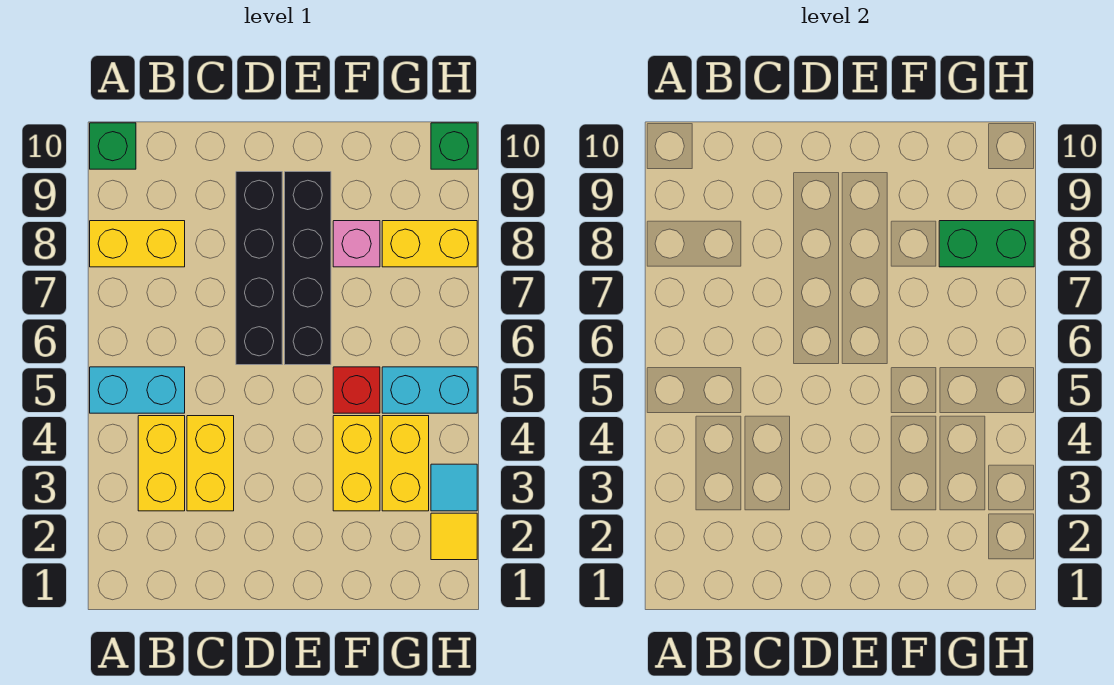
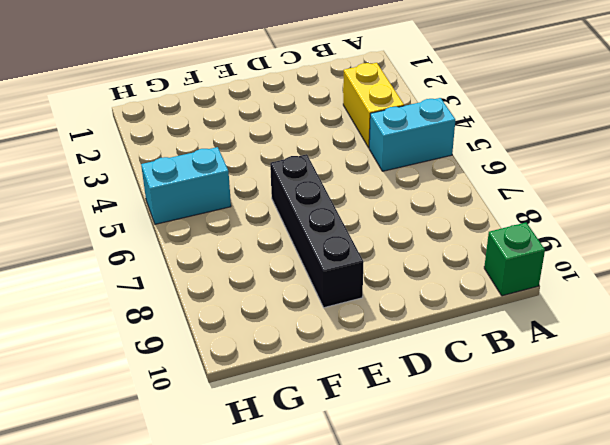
none -> yellow brick A8:B8 level 1
none -> yellow brick C3:C4 level 1
none -> black brick D6:D9 level 1

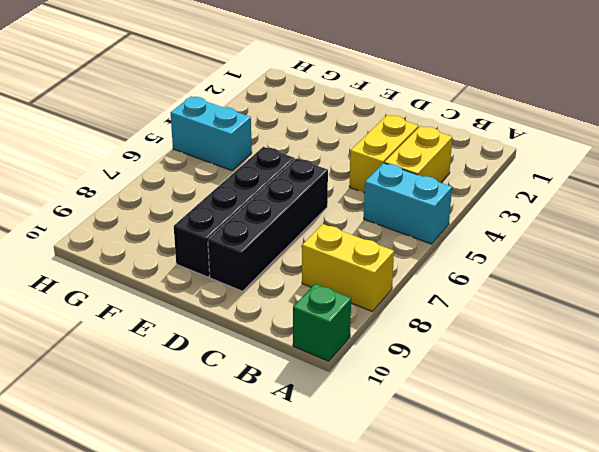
none -> yellow brick F3:F4 level 1
none -> red brick F5 level 1
none -> pink brick F8 level 1

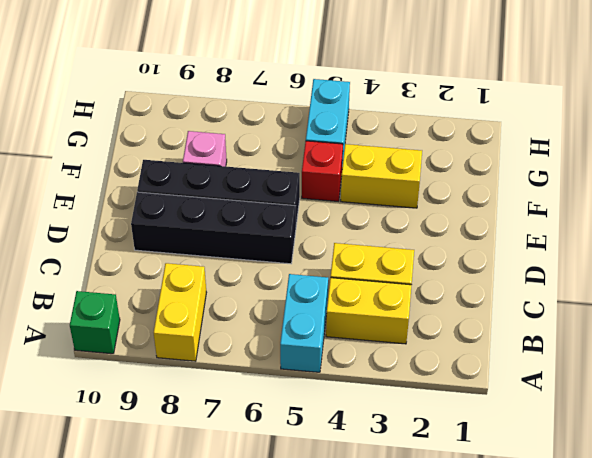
none -> yellow brick G3:G4 level 1
none -> yellow brick G8:H8 level 1
none -> yellow tile H2 level 1

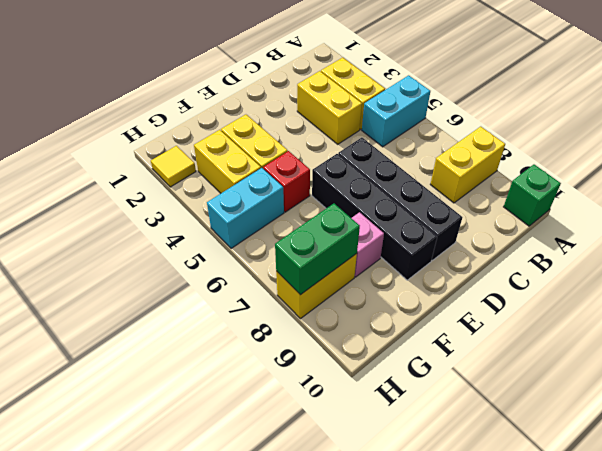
none -> cyan tile H3 level 1
none -> green brick H10 level 1

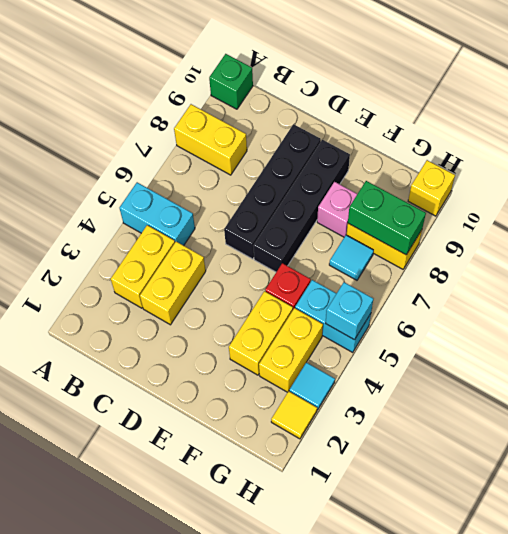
cyan tile G7 level 1 -> none
cyan brick H5 level 2 -> none
yellow brick H10 level 1 -> green brick H10 level 1

